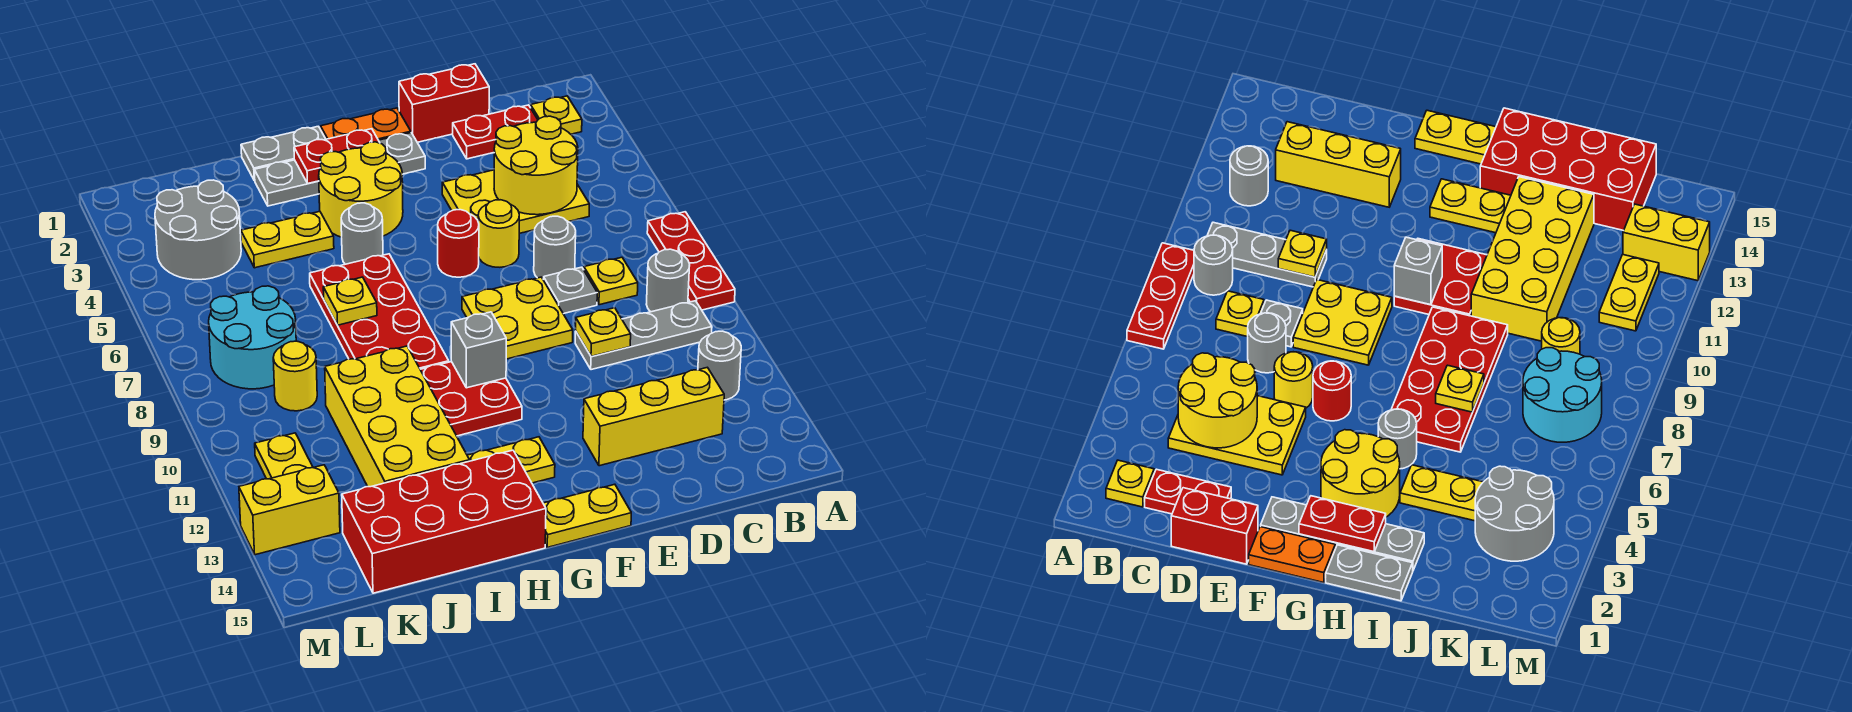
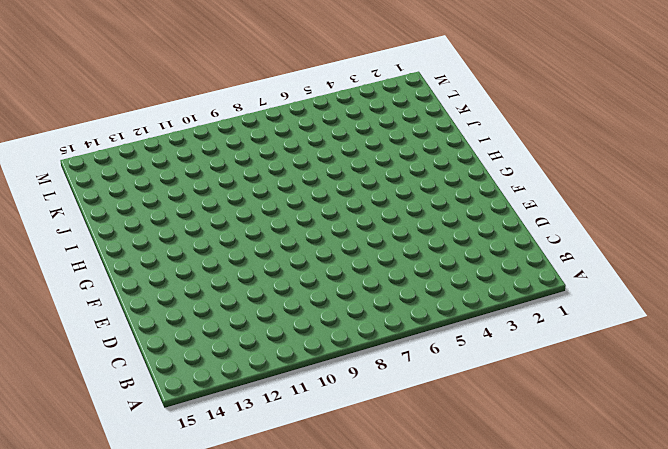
none -> red plate A7:A9 level 1
none -> yellow plate B2 level 1
none -> grey round brick B9 level 1
none -> grey plate B10:D10 level 1

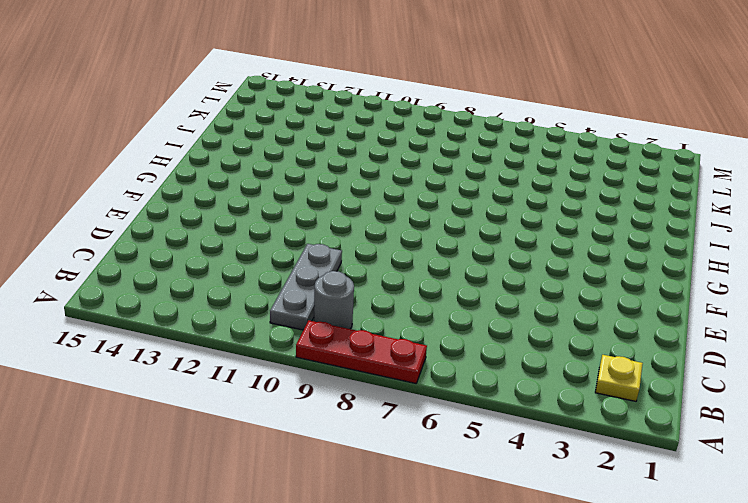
none -> grey round brick B12 level 1
none -> red plate C2:D2 level 1
none -> yellow plate C4:E5 level 1
none -> yellow plate C8 level 1

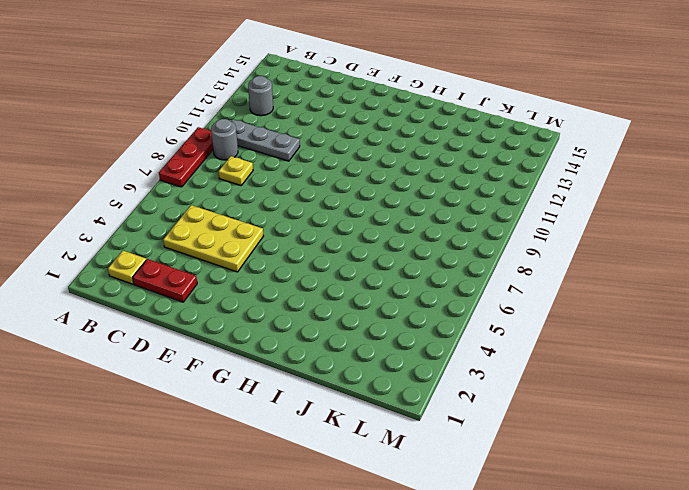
none -> yellow brick C13:E13 level 1
none -> red brick D1:E1 level 1
none -> grey round brick D7 level 1
none -> grey plate D8 level 1

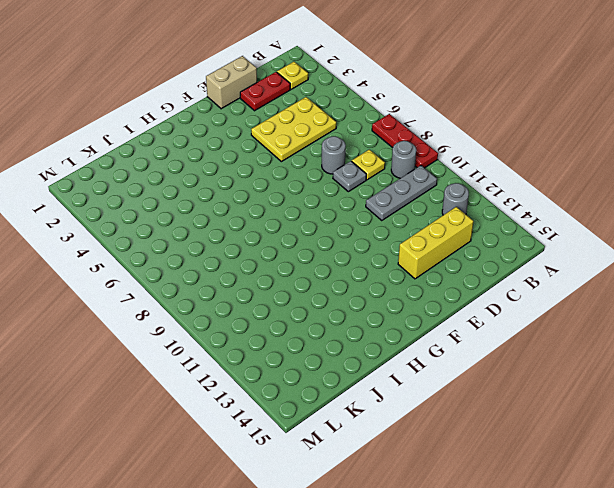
tan brick D1:E1 level 1 -> red brick D1:E1 level 1
none -> yellow round brick E6 level 1
none -> yellow plate E8:F9 level 1
none -> orange plate F1:G1 level 1
none -> grey plate F2:I2 level 1

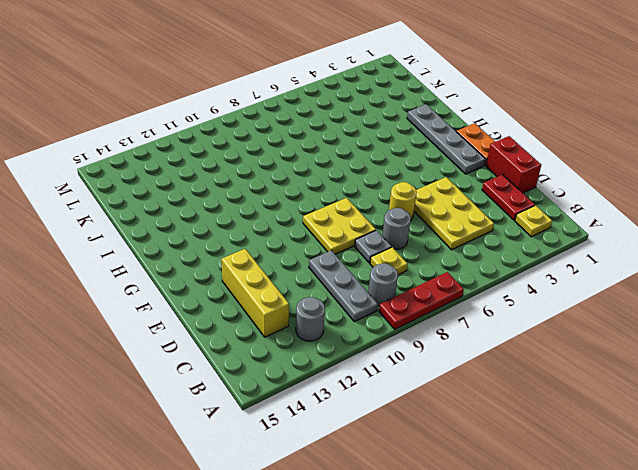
none -> red round brick F6 level 1
none -> yellow plate F15:G15 level 1
none -> yellow round brick G3:H4 level 1
none -> red plate G10:H11 level 1

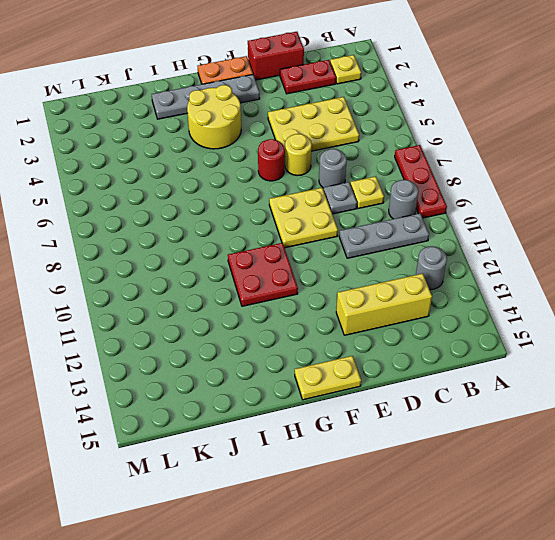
none -> yellow plate G13:H13 level 1
none -> grey plate H1:I1 level 1
none -> grey round brick H5 level 1
none -> red plate H6:I9 level 1

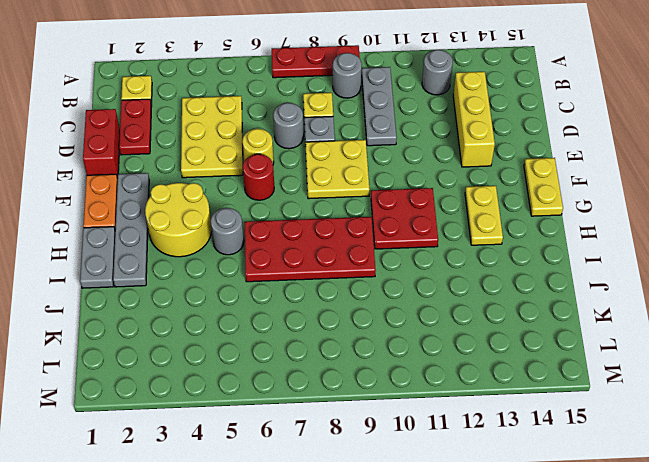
none -> red brick H14:K15 level 1
none -> yellow plate I4:J4 level 1
none -> yellow brick I10:J13 level 1
none -> grey round brick K3:L4 level 1

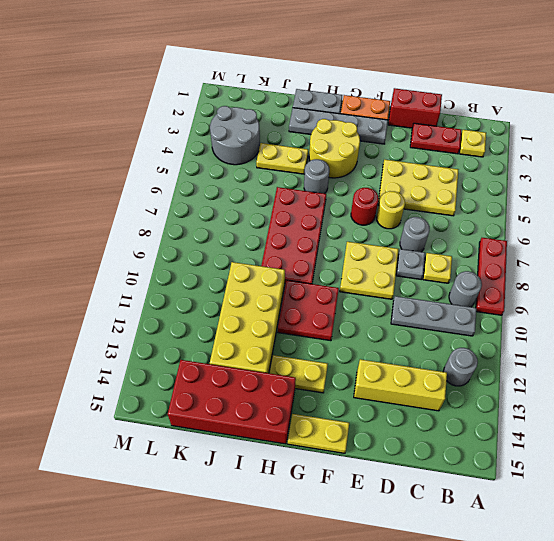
none -> cyan round brick K7:L8 level 1
none -> yellow round brick K9 level 1
none -> yellow plate L11:L12 level 1
none -> yellow brick L13:M13 level 1

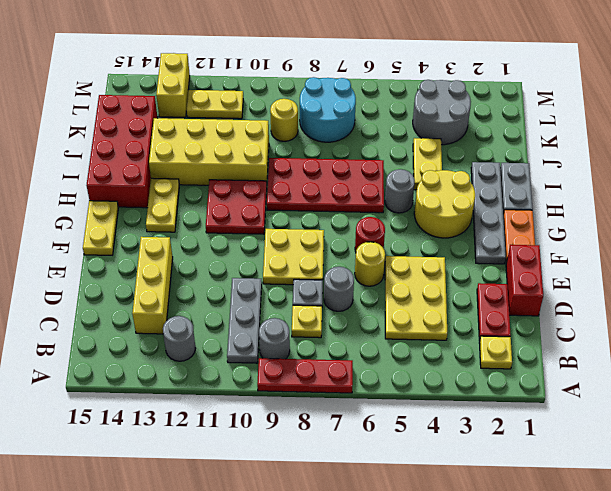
none -> yellow round brick C4:D5 level 2
none -> yellow plate D10 level 2
none -> red plate G2:H2 level 2
none -> grey brick G10 level 2

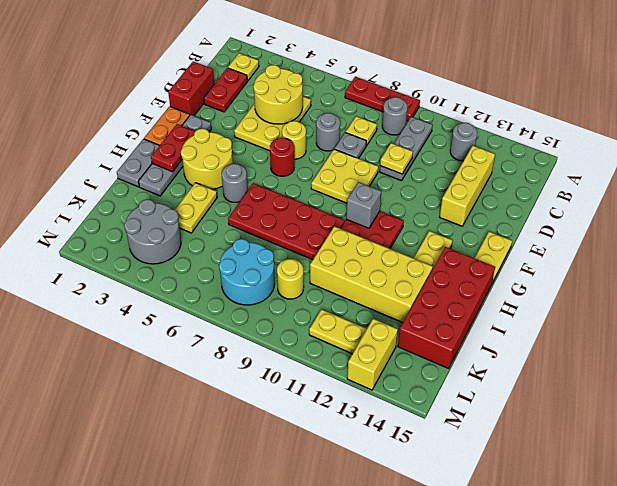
none -> yellow plate I7 level 2

